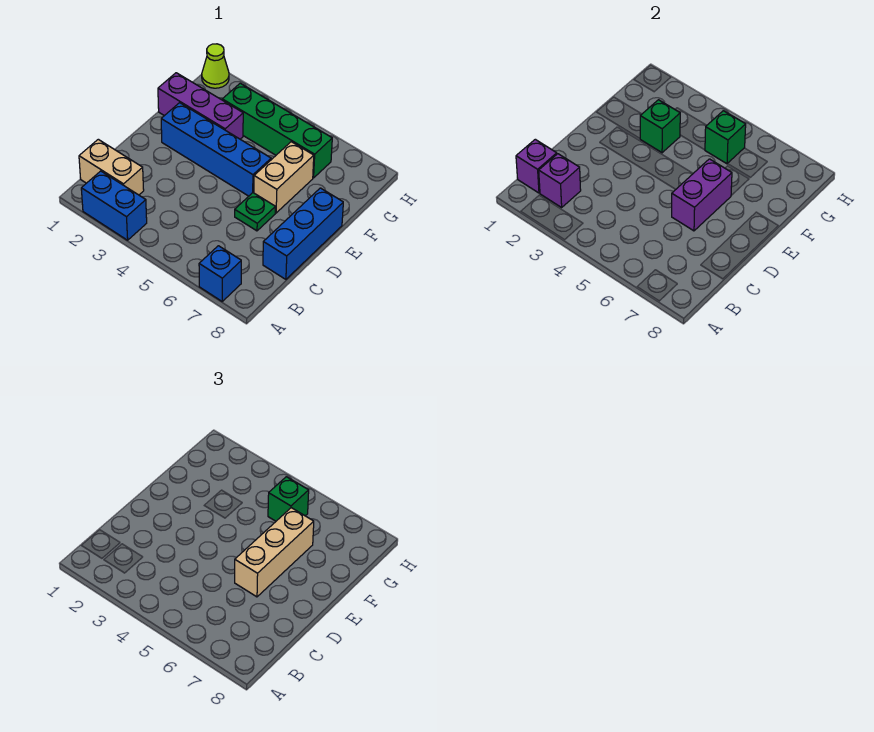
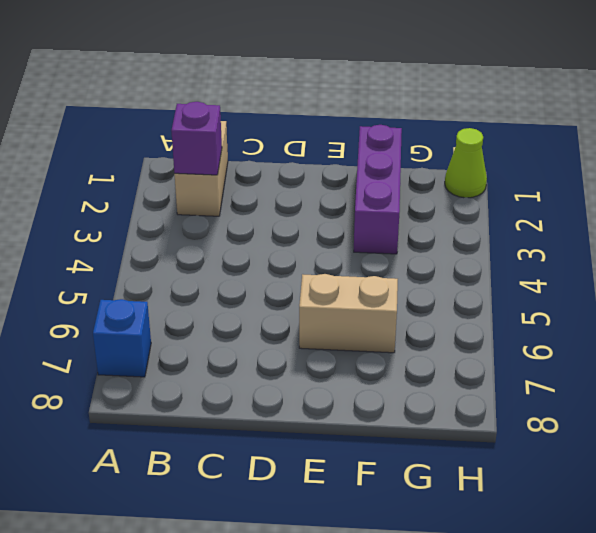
none -> blue brick A2:A3 level 1
none -> blue brick C8:E8 level 1
none -> green plate D6 level 1

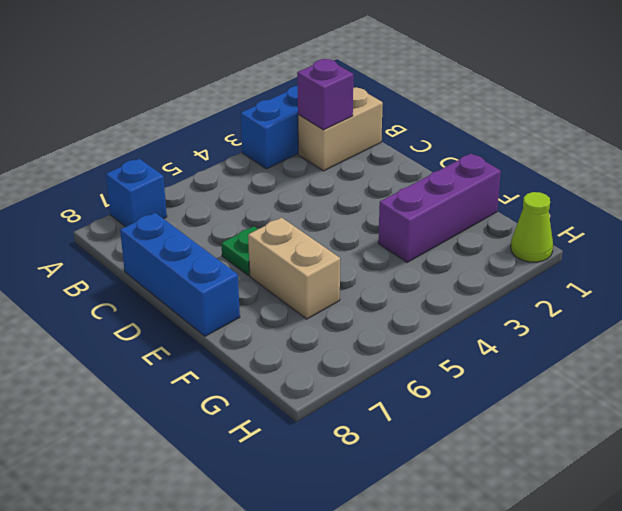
none -> blue brick E2:E5 level 1
none -> green brick G3:G6 level 1
none -> purple brick B1 level 2

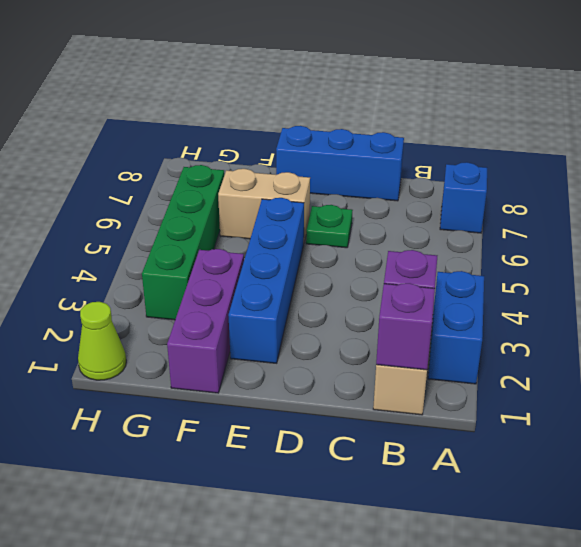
none -> purple brick D6:E6 level 2
none -> green brick F3 level 2
none -> green brick G5 level 2

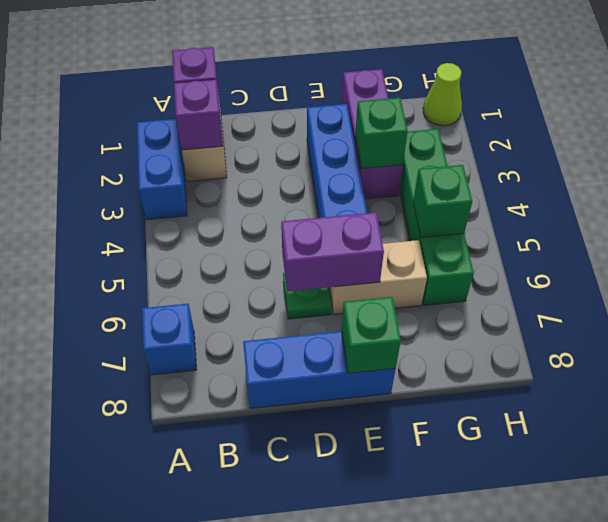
green brick E8 level 2 -> green brick G5 level 3
none -> tan brick D6:F6 level 3

